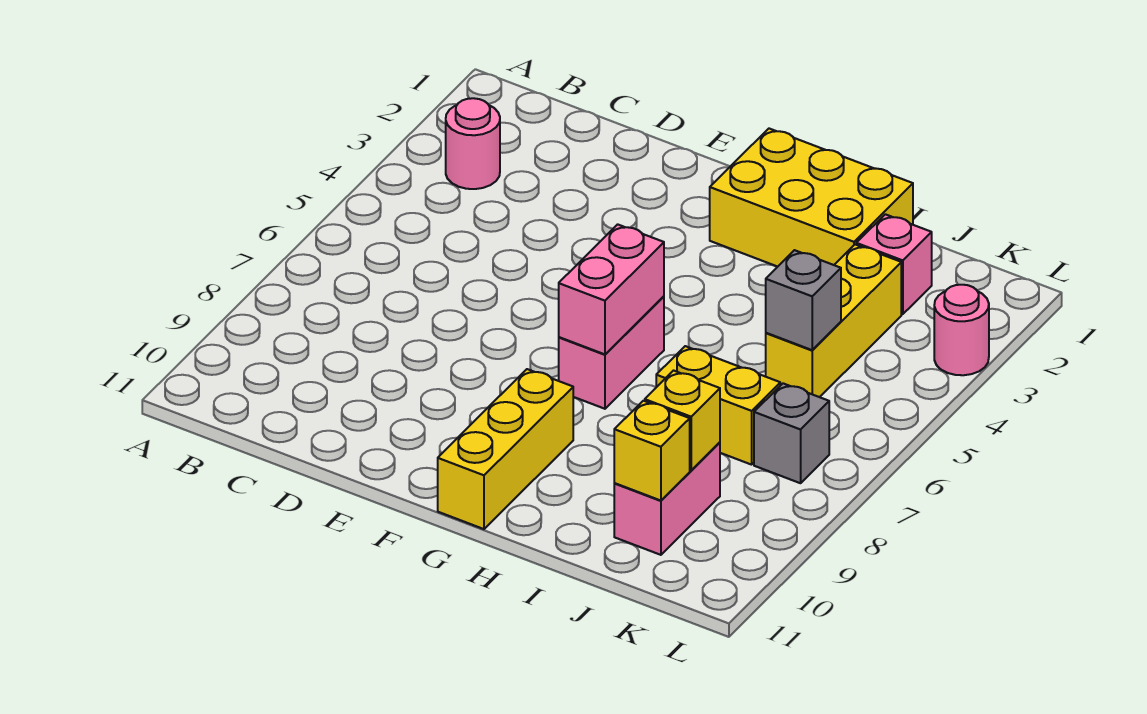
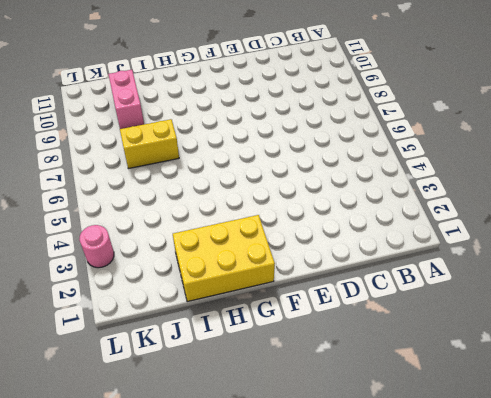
none -> pink round brick B3 level 1
none -> pink brick G6:G7 level 1
none -> yellow brick G9:G11 level 1

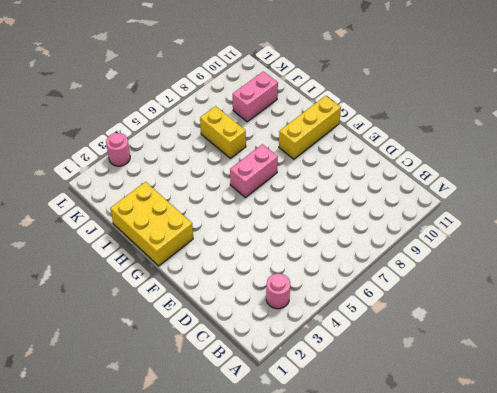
none -> pink brick J2 level 1
none -> yellow brick J3:J5 level 1
none -> grey brick K7 level 1

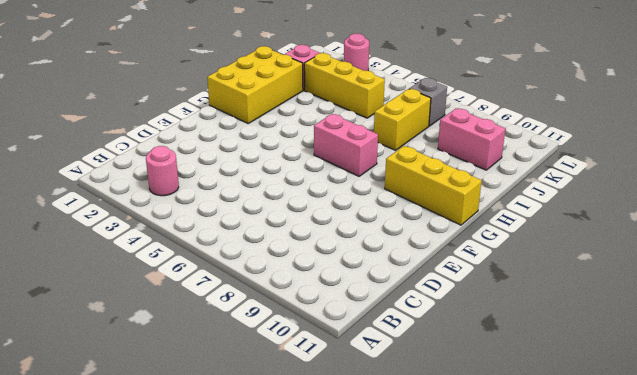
none -> pink brick G6:G7 level 2
none -> grey brick J5 level 2
none -> yellow brick J9 level 2

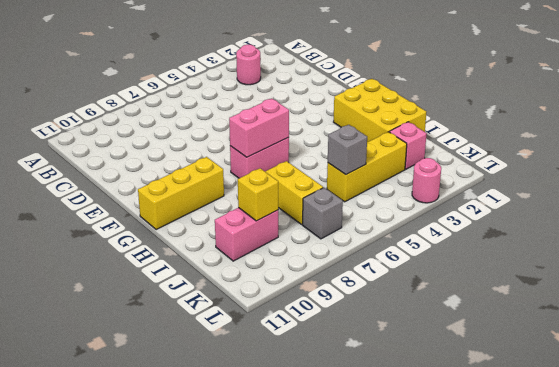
none -> yellow brick J10 level 2

